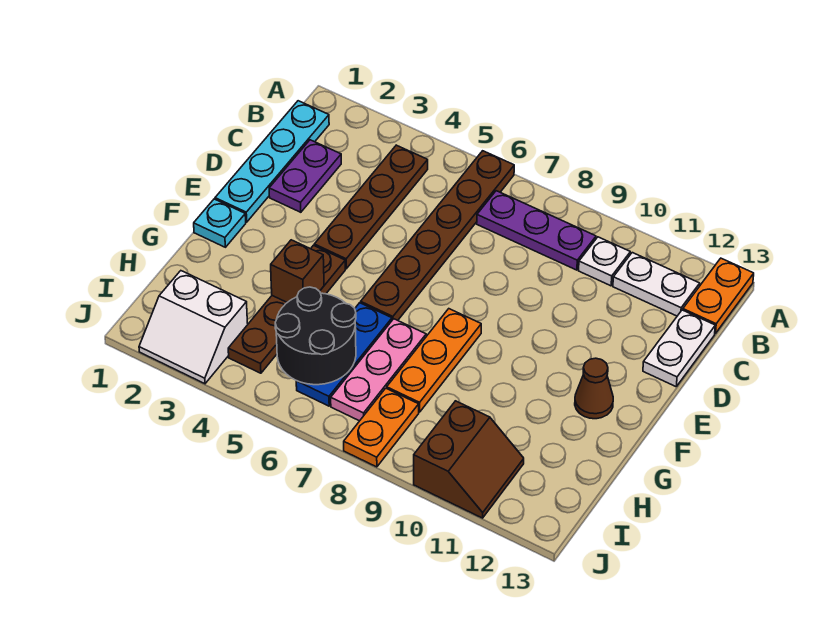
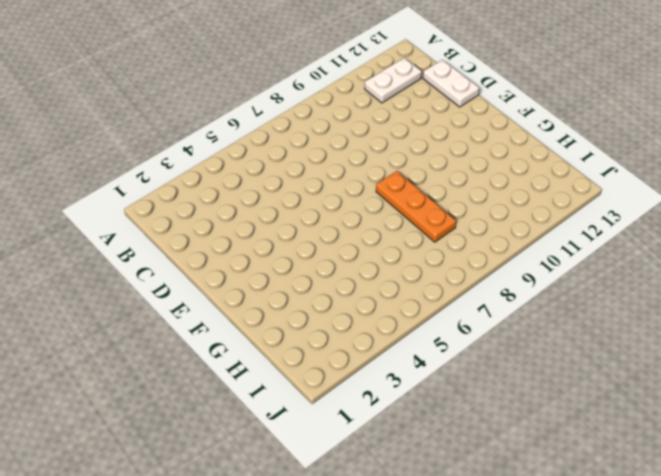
none -> brown plate A6:F6 level 1
none -> orange plate A13:B13 level 1
none -> cyan plate B1:E1 level 1

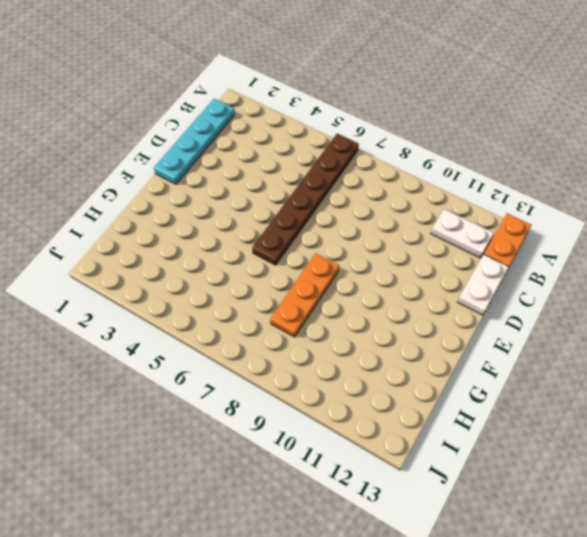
none -> brown plate B4:E4 level 1
none -> purple plate B7:B9 level 1
none -> white plate B10 level 1

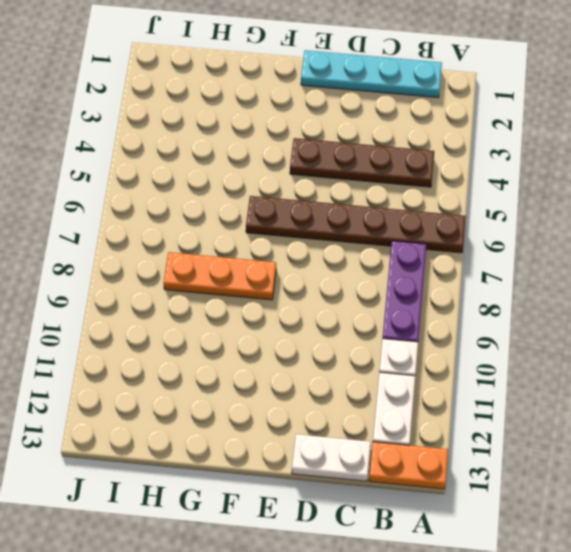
none -> purple plate C2:D2 level 1
none -> cyan plate F1 level 1
none -> brown plate F4:I4 level 1

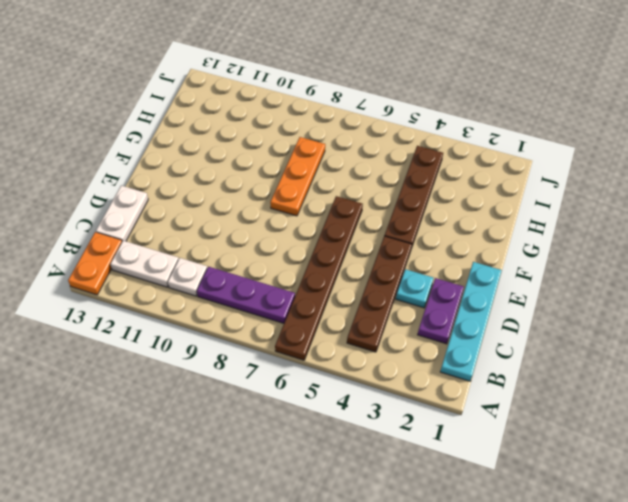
cyan plate D3 level 1 -> cyan plate F1 level 1
none -> brown cone F12 level 1
none -> blue plate G6:I6 level 1
none -> pink plate G7:I7 level 1

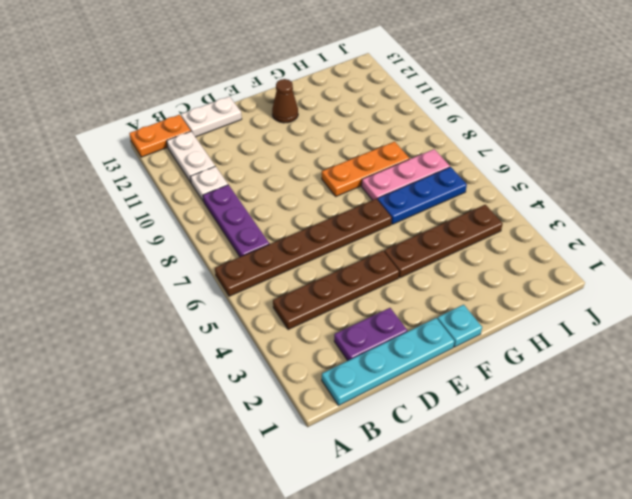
none -> white slope I2:J3 level 1 top I
none -> orange plate I8:J8 level 1
none -> brown slope I10:J11 level 1 top 10

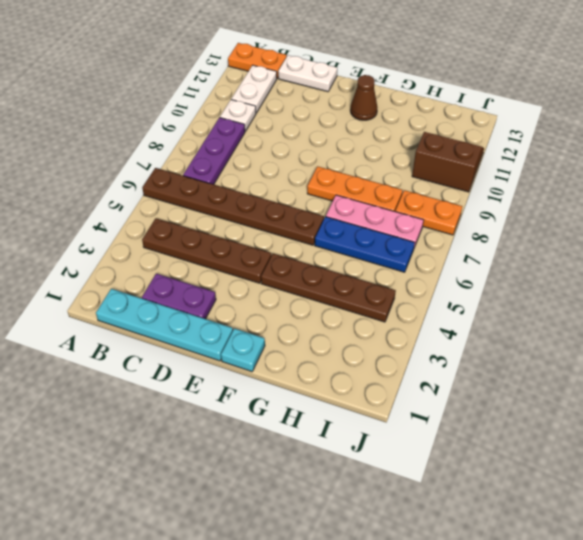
none -> white slope I2:J3 level 1 top I
none -> brown brick G4 level 2
none -> black round brick H5:I6 level 2

